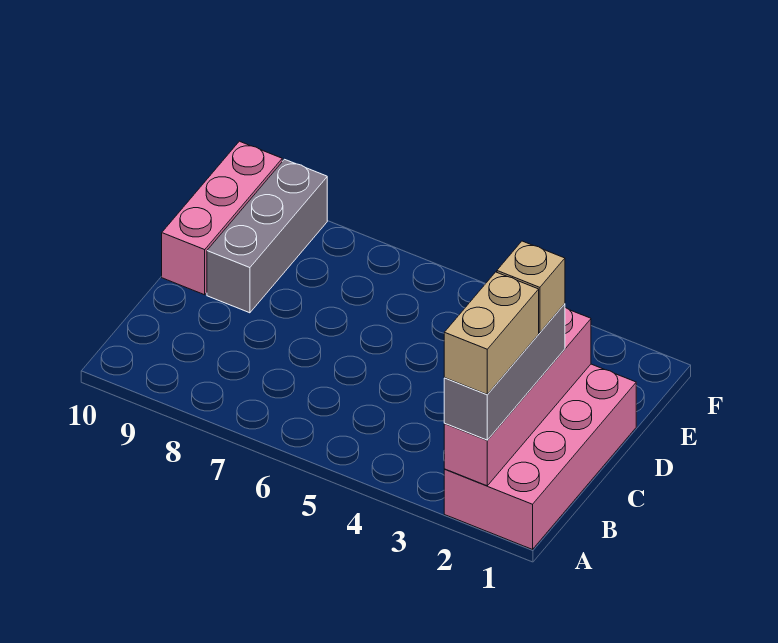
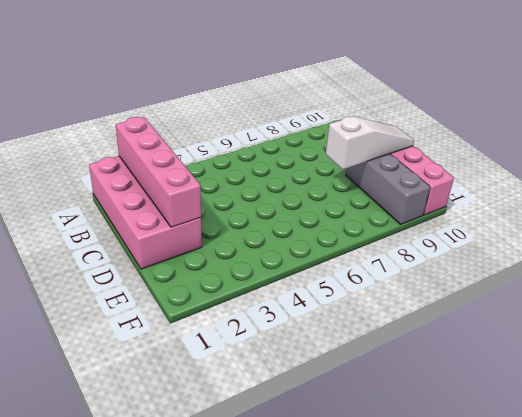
white slope D8:D10 level 2 top 8 -> none
none -> grey brick A2:C2 level 3
none -> tan brick A2:B2 level 4

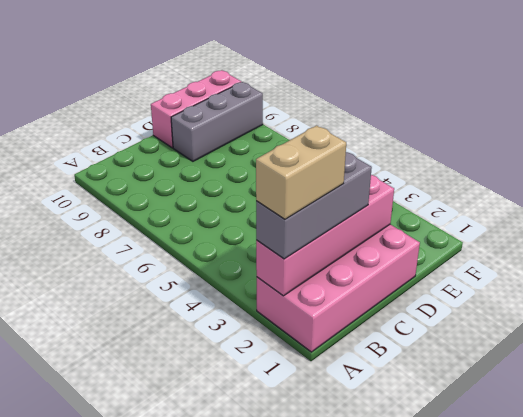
none -> tan brick C2 level 4

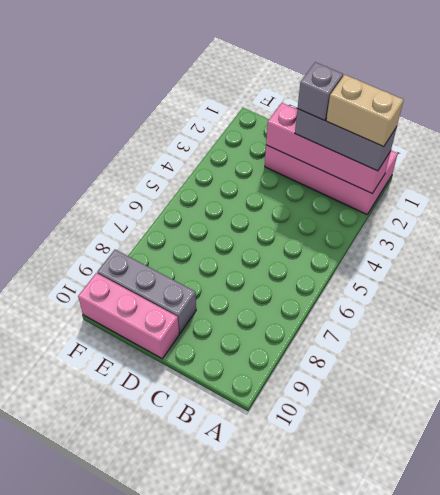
grey brick C2 level 4 -> tan brick C2 level 4

